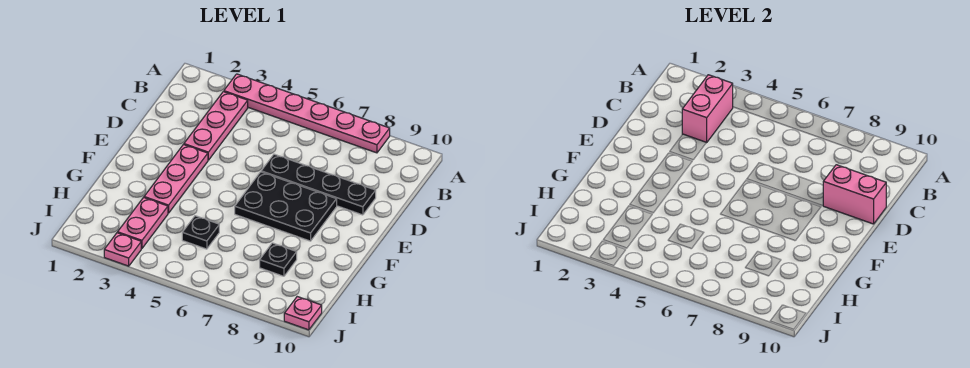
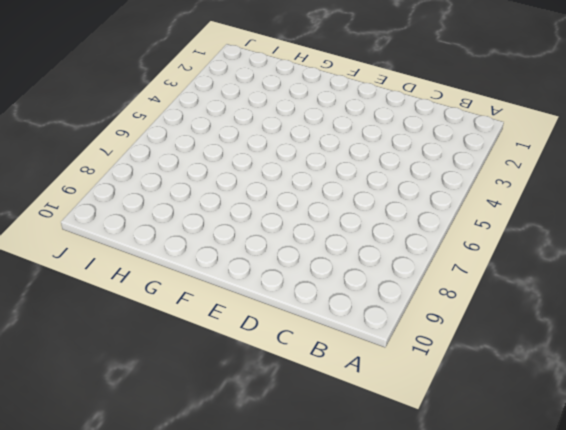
none -> pink plate A3:A8 level 1
none -> pink plate B3:D3 level 1
none -> black plate D6:D9 level 1

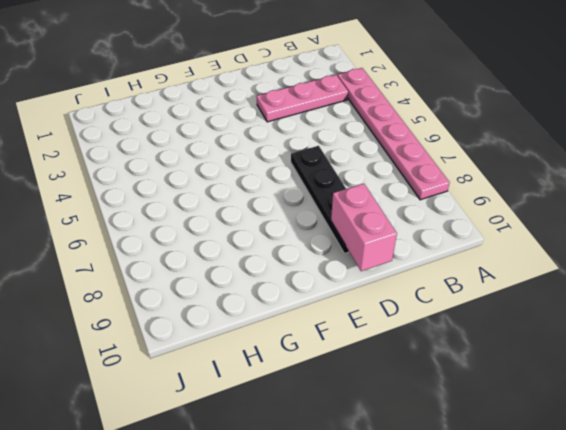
none -> pink plate E3:G3 level 1
none -> black plate E6:F8 level 1
none -> pink plate H3:I3 level 1

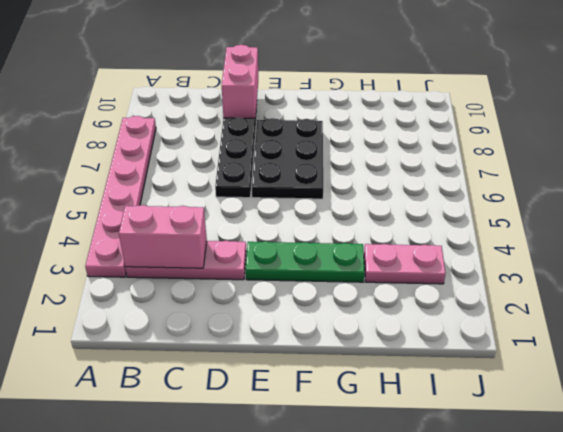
green plate E3:G3 level 1 -> pink plate E3:G3 level 1
none -> black plate H5 level 1
none -> black plate H8 level 1
none -> pink plate J3 level 1

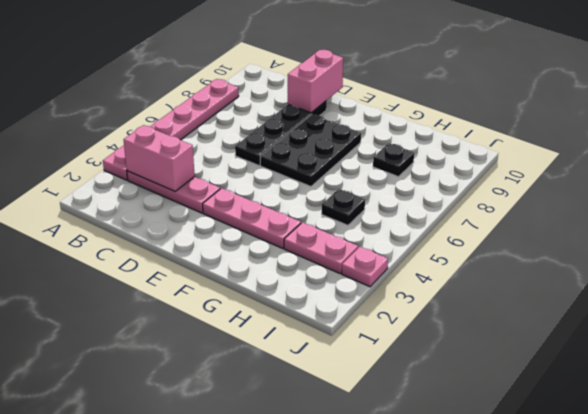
none -> pink plate J10 level 1

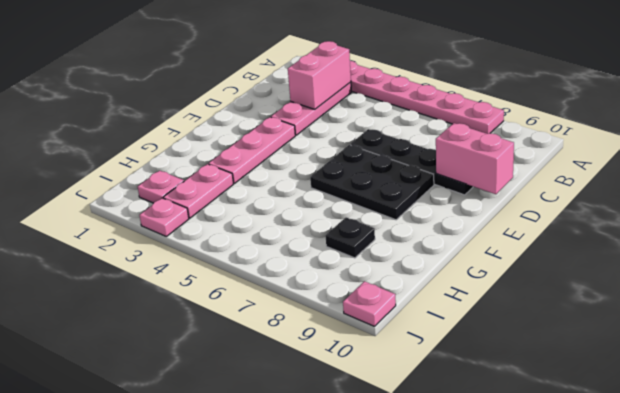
pink plate I2 level 1 -> none
none -> black plate H5 level 1

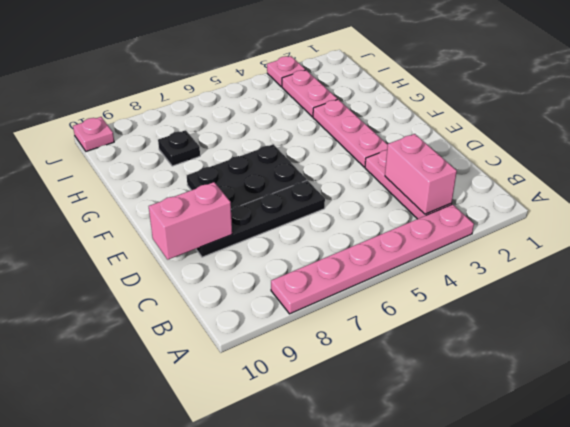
none -> black plate H5 level 1

